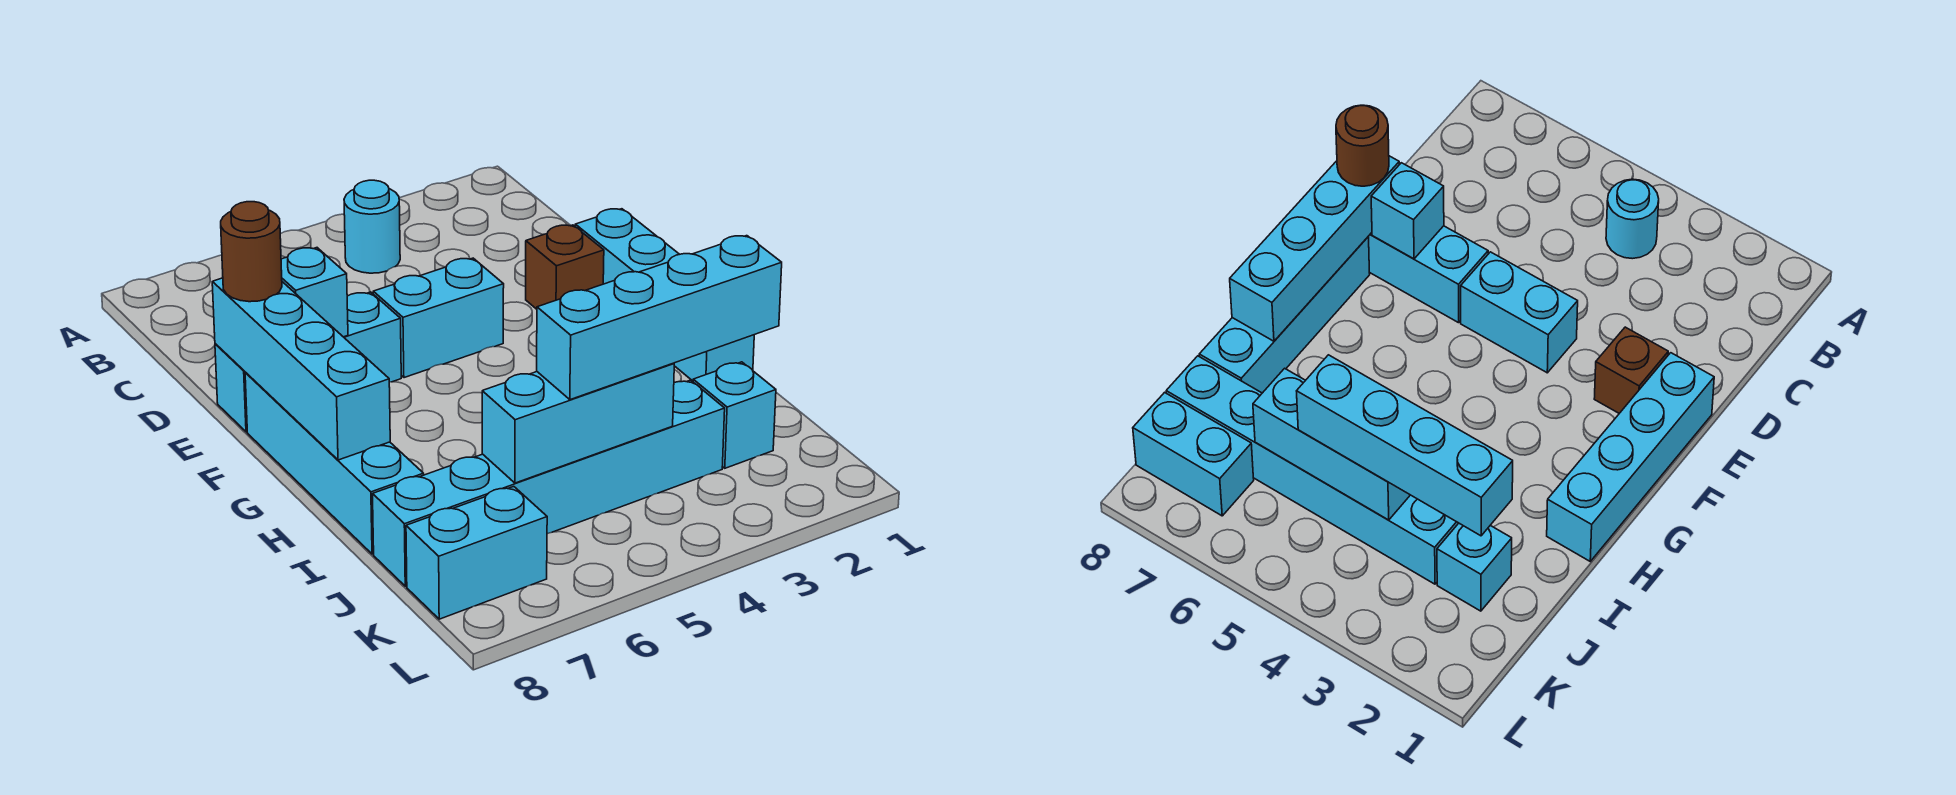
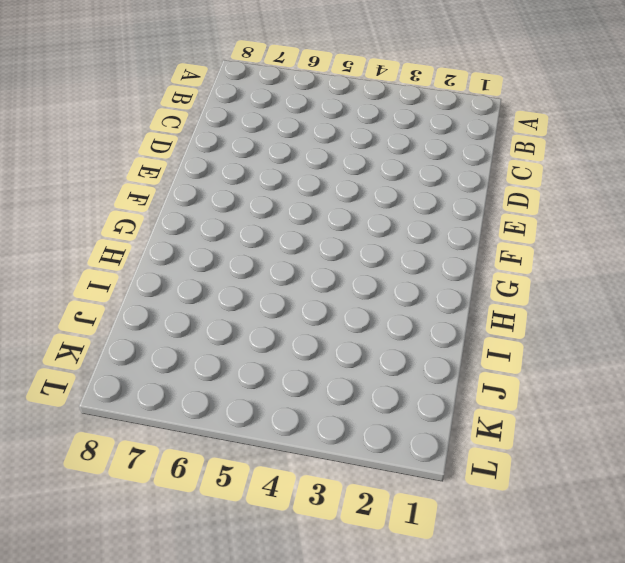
none -> cyan round brick B4 level 1
none -> cyan brick E1:H1 level 1
none -> brown brick E2 level 1

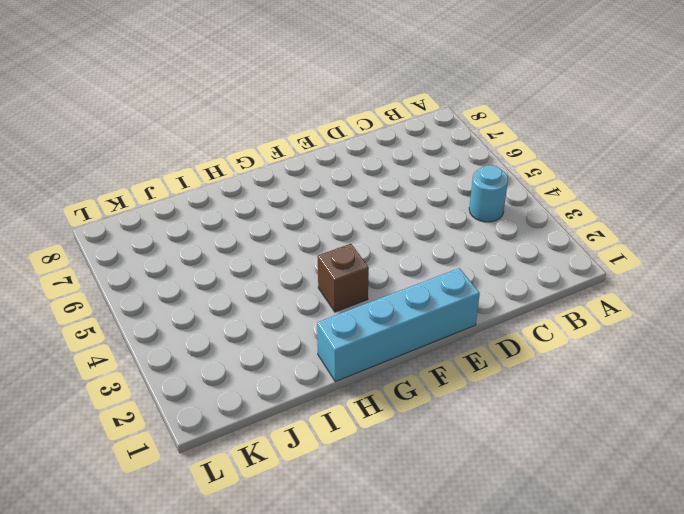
brown brick G3 level 1 -> brown brick E2 level 1
none -> cyan brick E4:E5 level 1
none -> cyan brick E6:E8 level 1
none -> cyan brick F8:I8 level 1

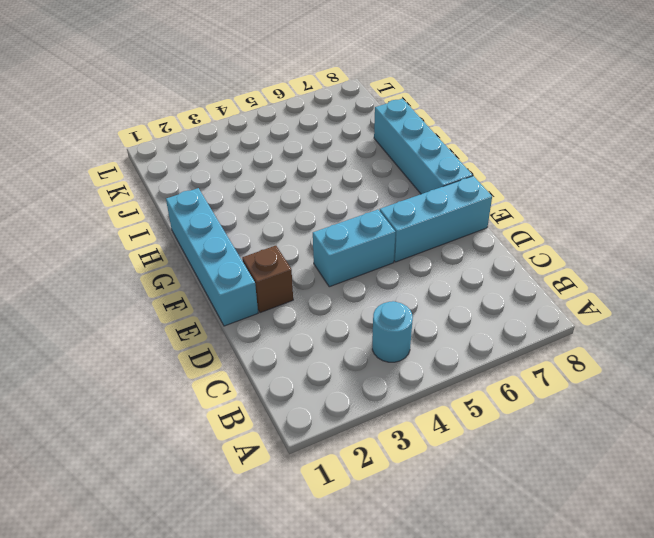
none -> cyan brick J2 level 1
none -> cyan brick J3:J8 level 1
none -> cyan brick K7:K8 level 1

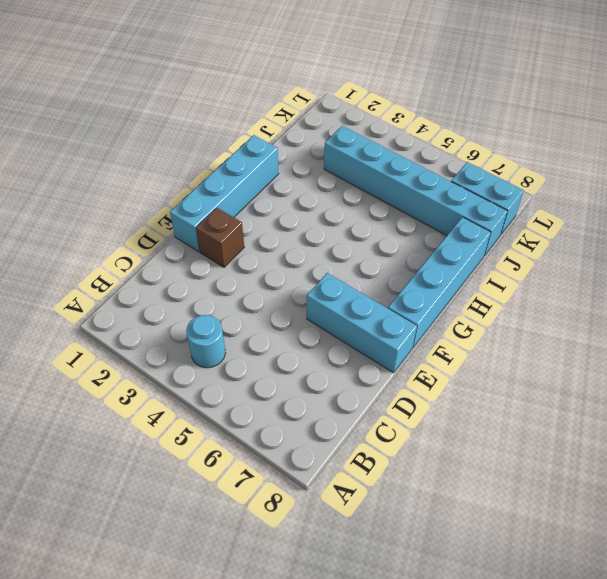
none -> cyan brick E4:E5 level 1
none -> cyan brick J2 level 1
none -> cyan brick E7 level 2

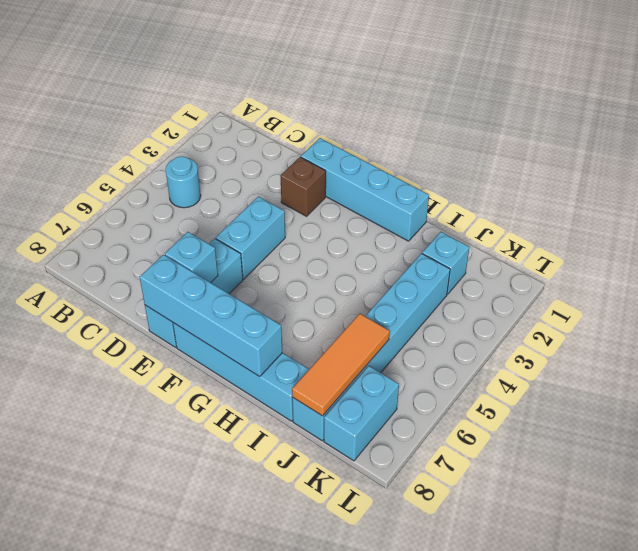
orange tile J6:J8 level 2 -> cyan brick J4:J6 level 2
none -> brown round brick E8 level 3
none -> cyan brick J2:J5 level 3

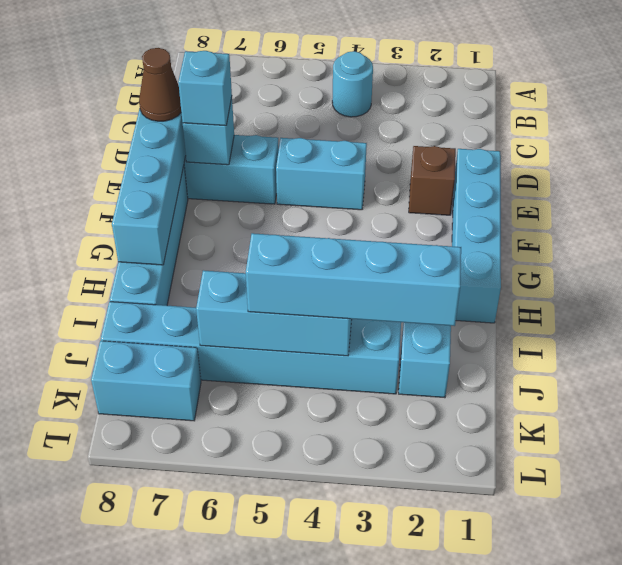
cyan brick E7 level 3 -> none
brown cone E8 level 3 -> brown round brick E8 level 3

